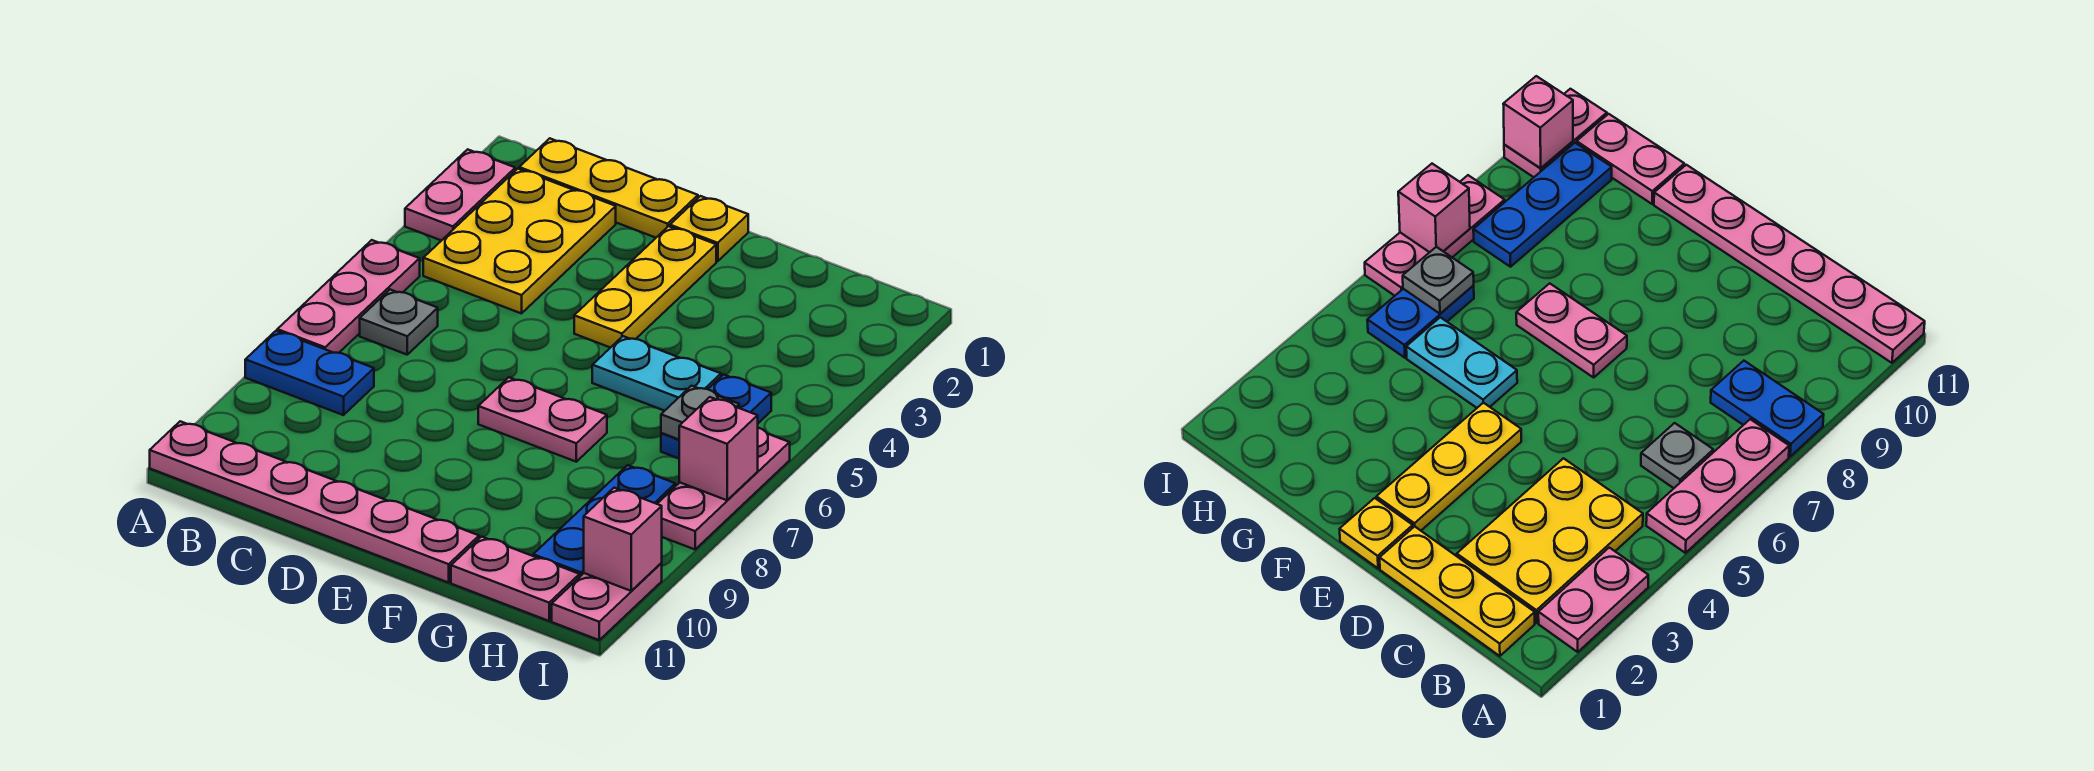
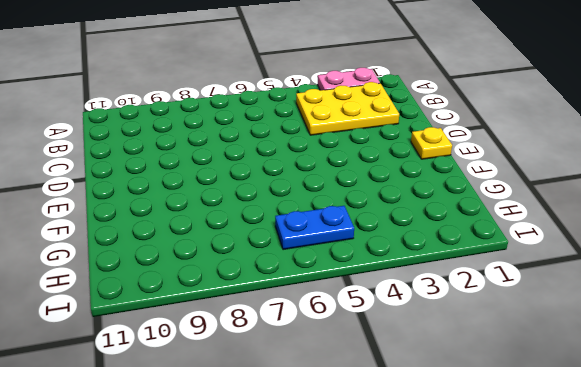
none -> pink plate A5:A7 level 1
none -> blue plate A8:B8 level 1
none -> pink plate A11:F11 level 1

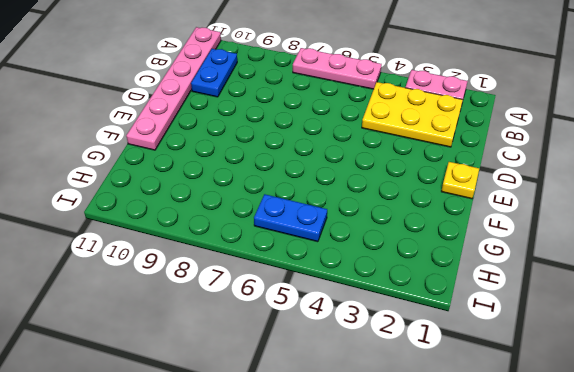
blue plate B10:C10 level 1 -> blue plate A8:B8 level 1
none -> yellow plate B1:D1 level 1
none -> grey plate B6 level 1
none -> yellow plate E2:E4 level 1

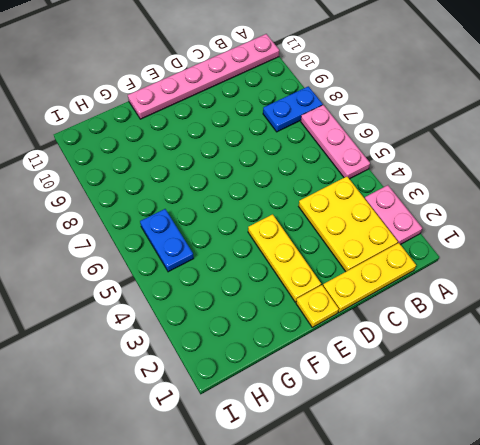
none -> grey plate B6 level 1
none -> pink plate E7:F7 level 1
none -> cyan plate F5:G5 level 1

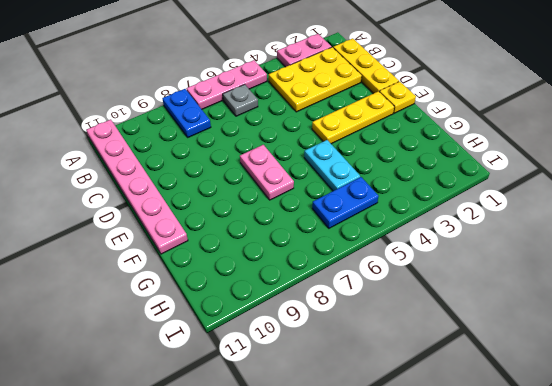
none -> pink plate G11:H11 level 1
none -> blue plate H8:H10 level 1
none -> pink plate I6:I8 level 1

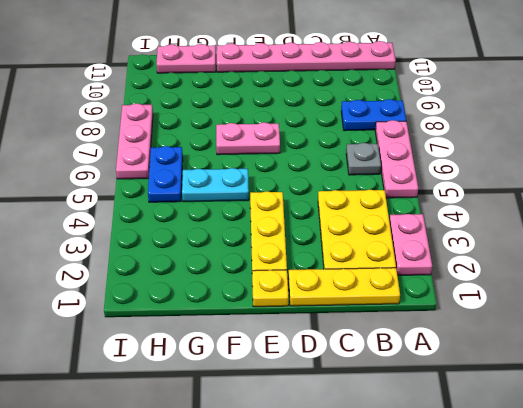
none -> blue plate H8:H10 level 1
none -> pink plate I10:I11 level 1
none -> grey plate H6 level 2

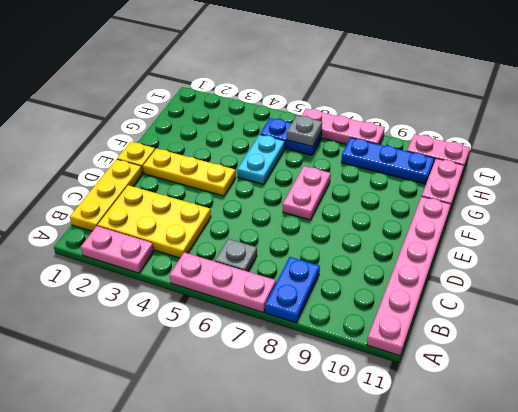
none -> pink brick I7 level 2
none -> pink brick I10 level 2

